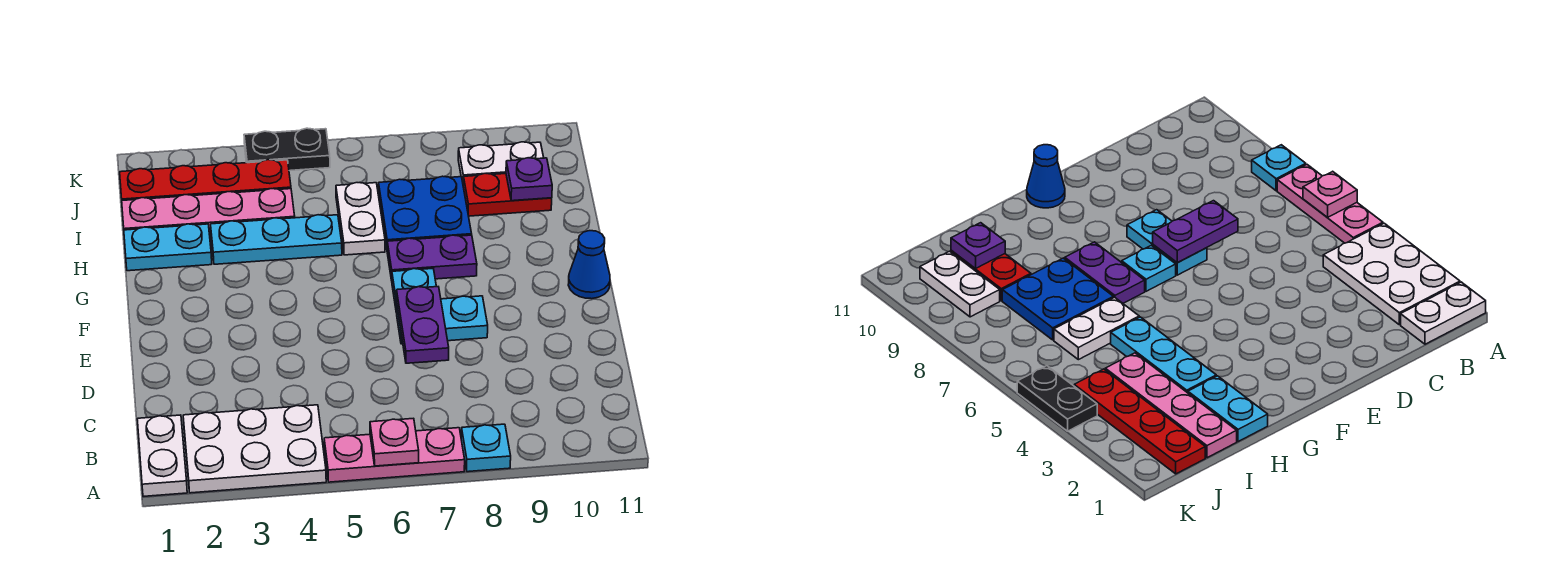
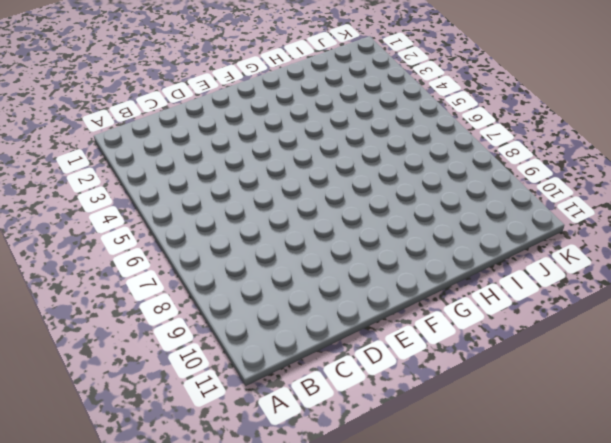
none -> white plate A1:B1 level 1
none -> white plate A2:B4 level 1
none -> pink plate A5:A7 level 1

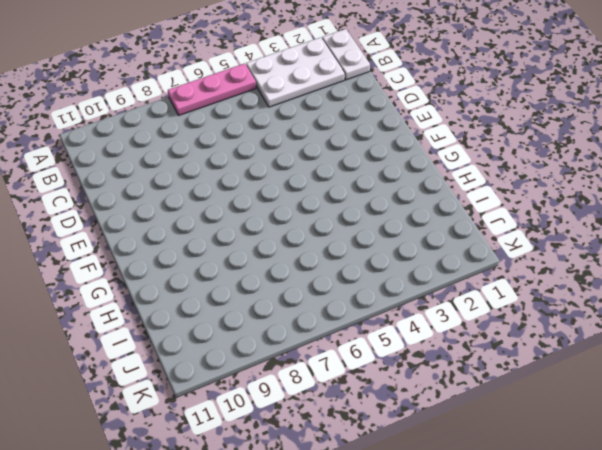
none -> cyan plate A8 level 1
none -> cyan plate E7:E8 level 1
none -> cyan plate F7 level 1

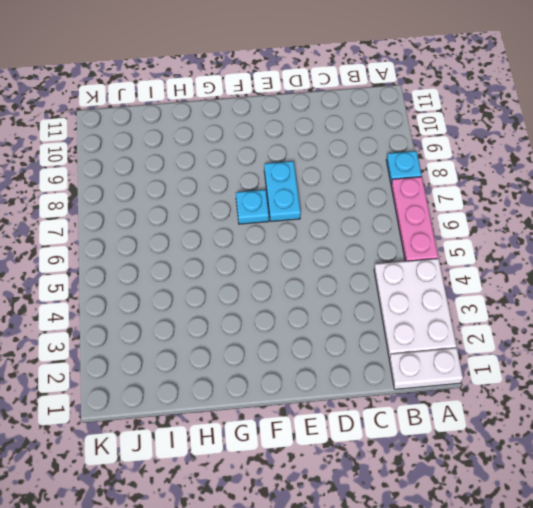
none -> blue cone F11 level 1
none -> purple plate G7:G8 level 1
none -> cyan plate H1:H2 level 1

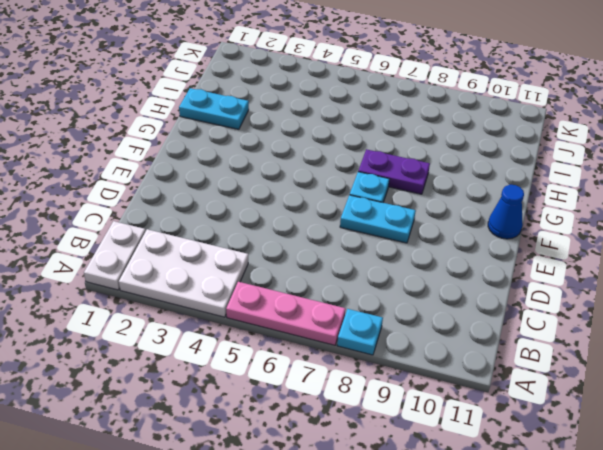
none -> cyan plate H3:H5 level 1
none -> white plate H6:I6 level 1
none -> blue plate H7:I8 level 1

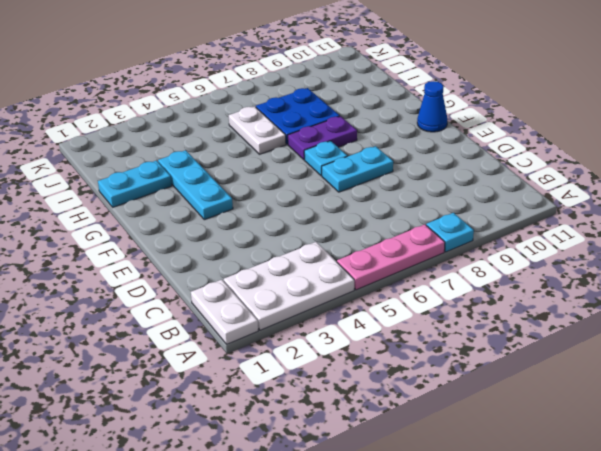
cyan plate F3:H3 level 1 -> cyan plate H3:H5 level 1
none -> pink plate I1:I4 level 1
none -> red plate I9:I10 level 1
none -> red plate J1:J4 level 1

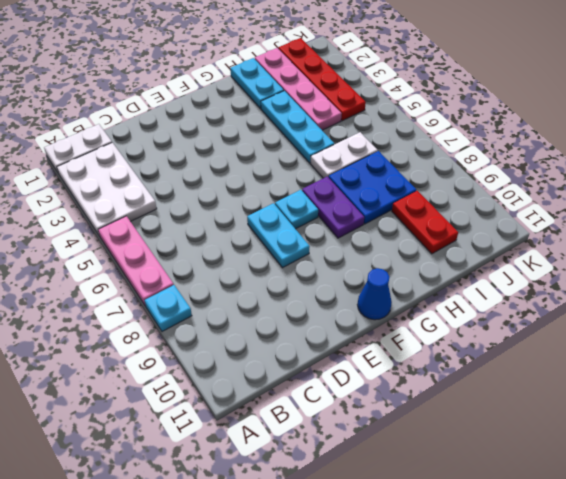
none -> white plate J9:J10 level 1
none -> black plate K4:K5 level 1
none -> pink plate A6 level 2

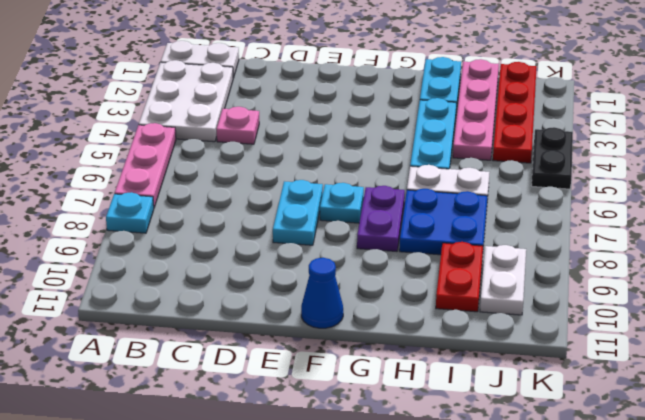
pink plate C4 level 1 -> pink plate A6 level 2
none -> purple plate D7:E7 level 2
none -> purple plate I10 level 2

